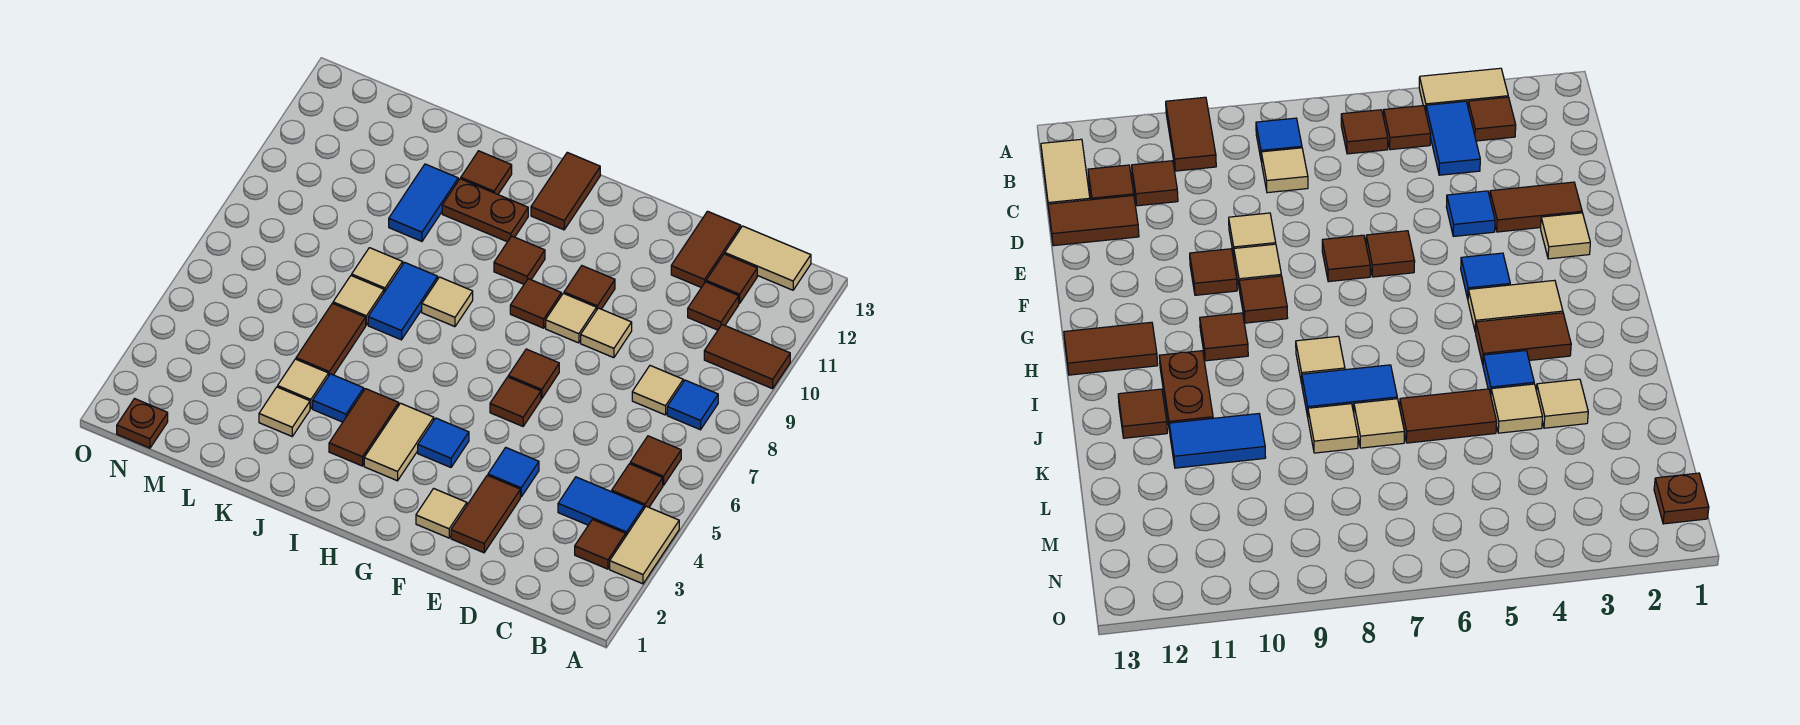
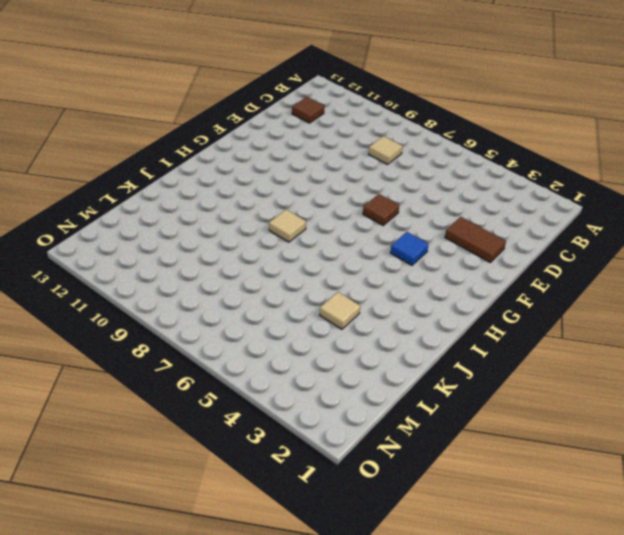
none -> tan tile A3:A4 level 1
none -> brown tile A10:B10 level 1
none -> brown tile B3 level 1
none -> blue tile B4:C4 level 1

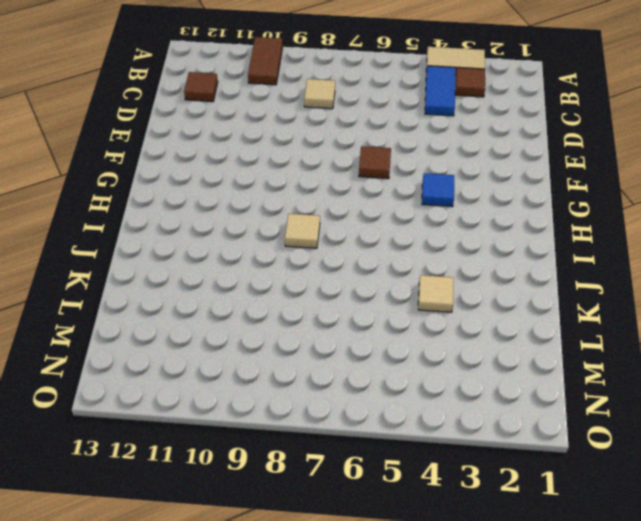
none -> brown tile B5 level 1
none -> brown tile B6 level 1
none -> blue tile B8 level 1
none -> tan tile B13:C13 level 1

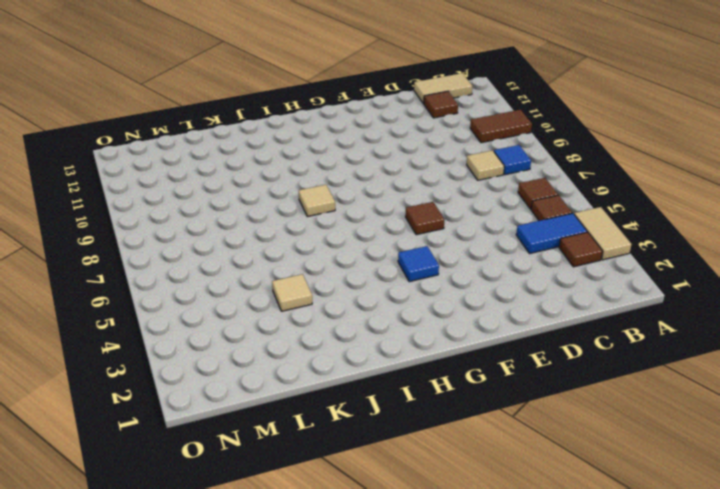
none -> brown tile C11 level 1
none -> brown tile D12:D13 level 1
none -> brown tile E2:E3 level 1
none -> blue tile E4 level 1

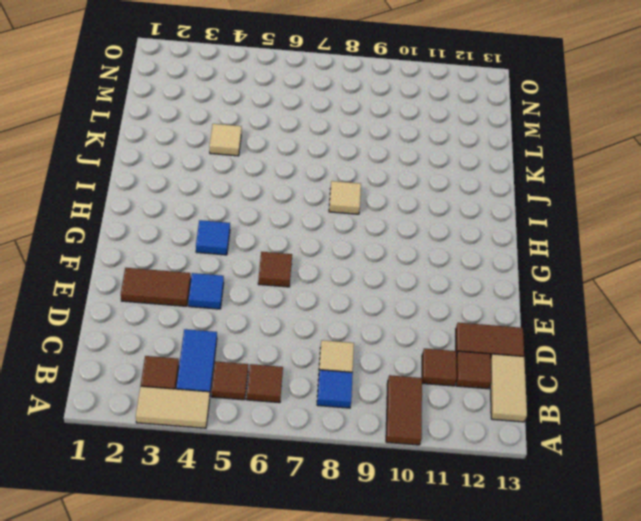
none -> tan tile E9 level 1
none -> tan tile F2 level 1
none -> brown tile F7 level 1
none -> tan tile F9 level 1

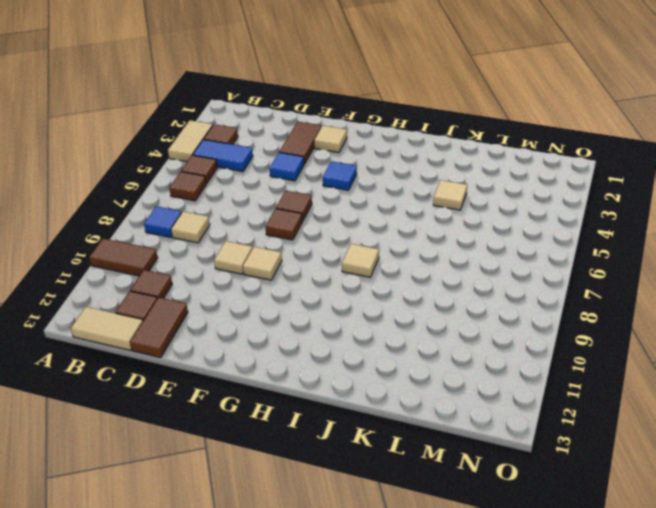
none -> brown tile F10 level 1
none -> brown tile G9 level 1
none -> tan tile H3:H4 level 1
none -> brown tile H10 level 1

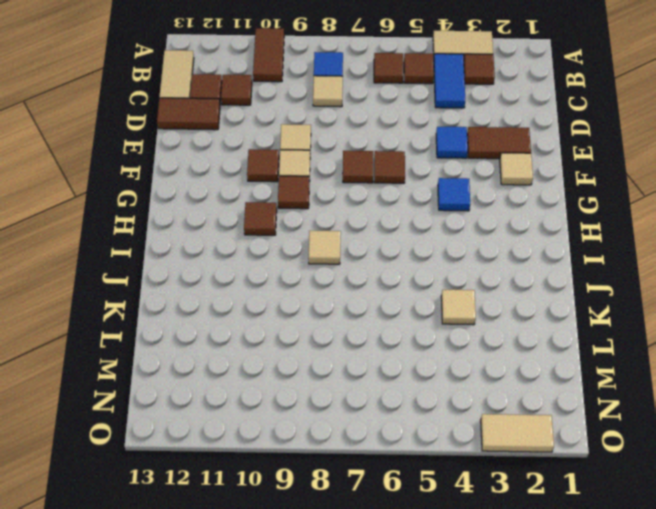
tan tile O2:O3 level 1 -> tan tile H3:H4 level 1
none -> brown tile H12:H13 level 1
none -> brown tile I3:I4 level 1
none -> brown plate I11:J11 level 1
none -> blue tile J4 level 1

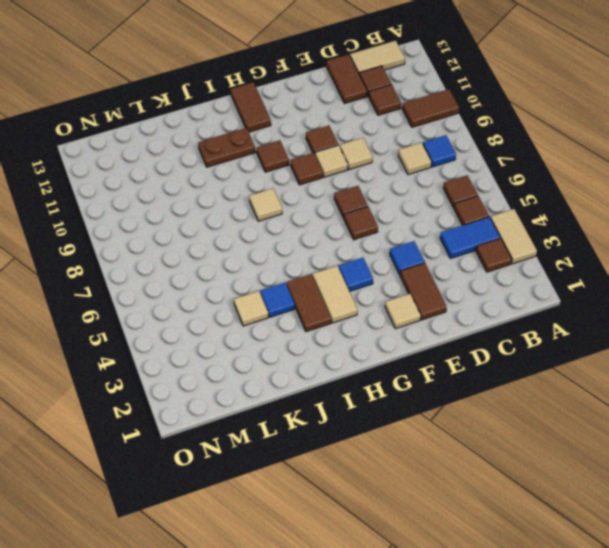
none -> blue tile J7:J8 level 1
none -> brown tile J12 level 1
none -> tan tile K3 level 1
none -> brown tile K5:K6 level 1

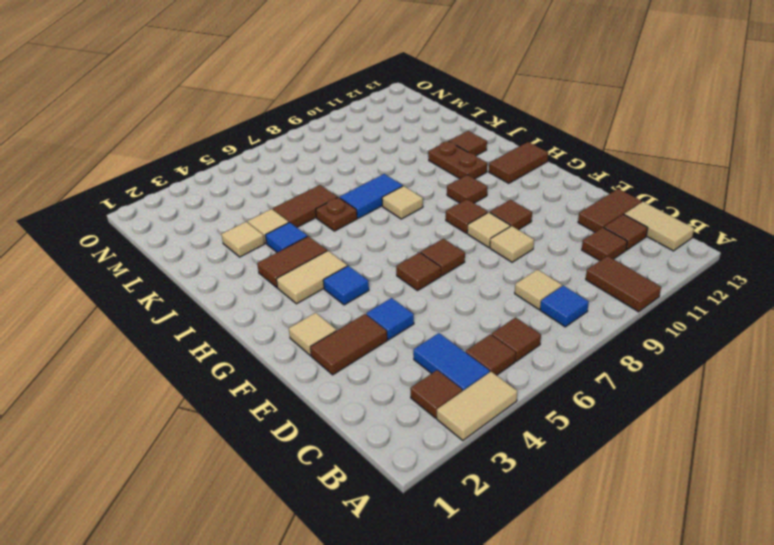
brown plate J6 level 1 -> brown plate N1 level 1
none -> tan tile K7 level 1
none -> tan tile K8 level 1
none -> blue tile K10:K11 level 1

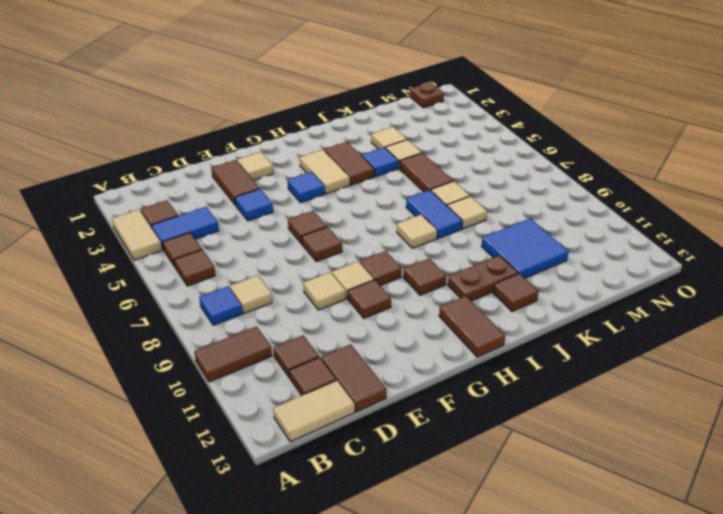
blue tile K10:L11 level 1 -> blue tile K10:K11 level 1

